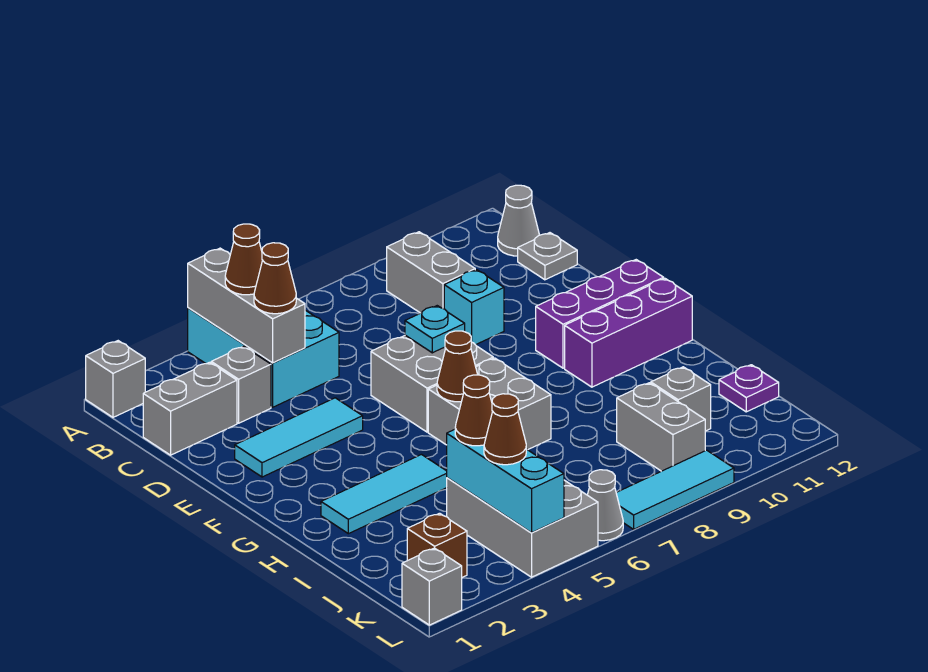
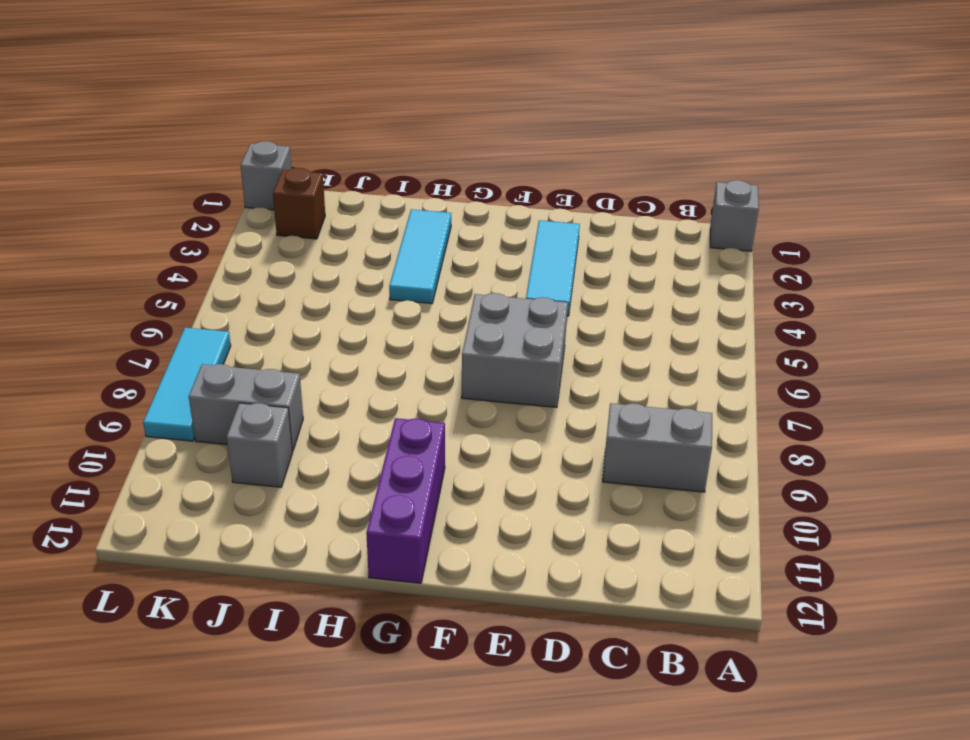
none -> cyan brick A4:C5 level 1
none -> grey cone B12 level 1
none -> grey brick C1:C2 level 1
none -> grey brick C3 level 1

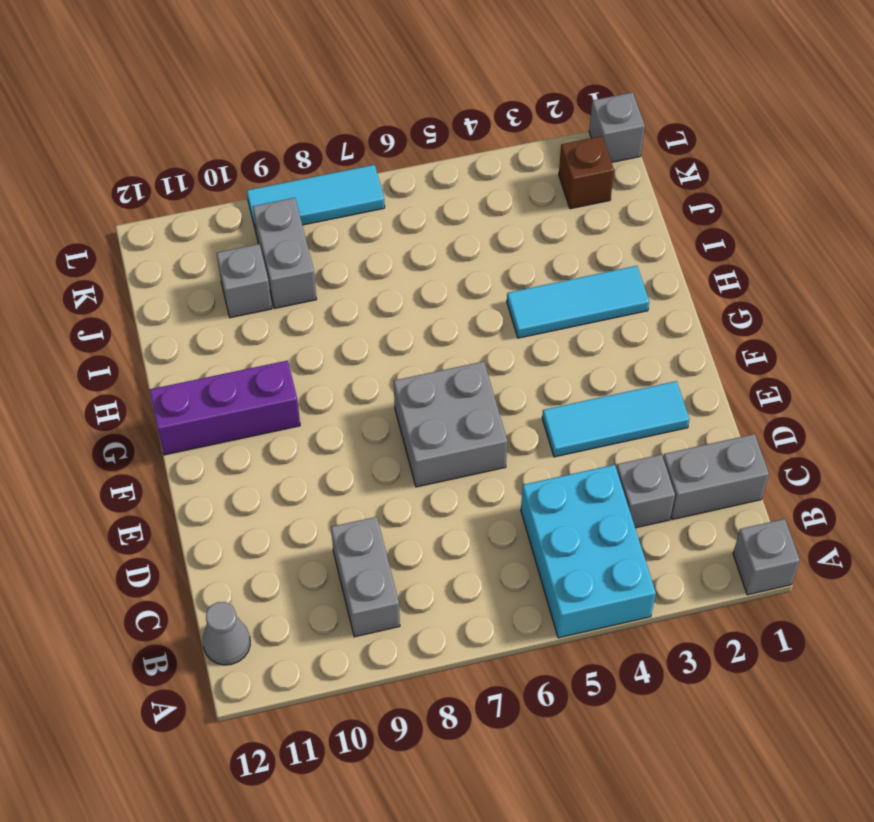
none -> grey plate C12 level 1
none -> cyan brick D9 level 1
none -> purple brick F10:F12 level 1
none -> grey brick G6:H7 level 1

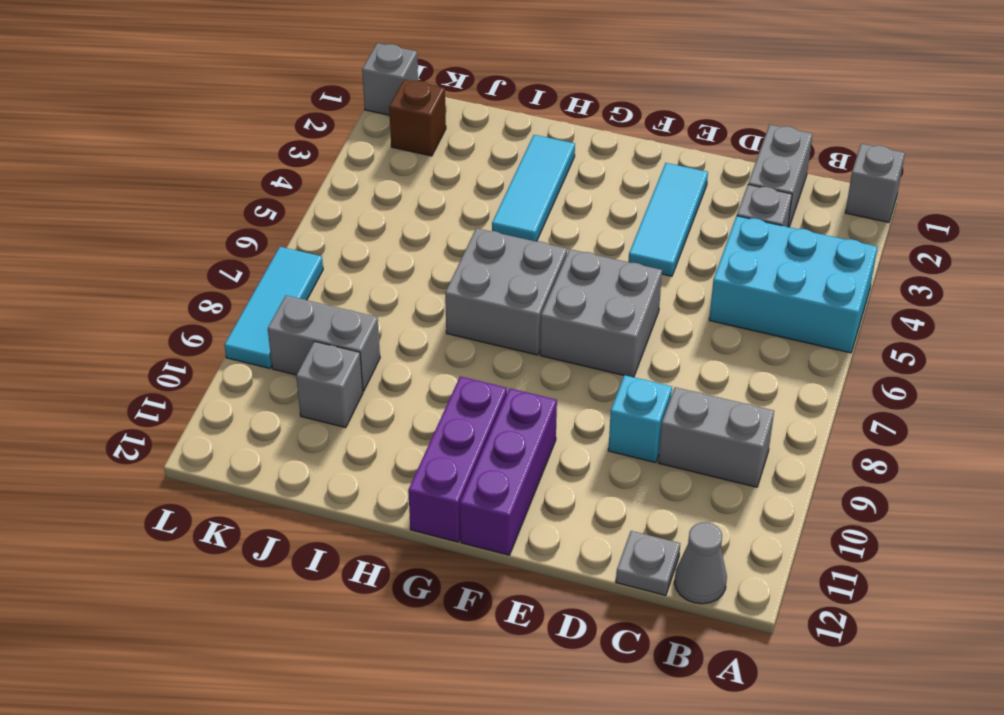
none -> grey brick J4:L5 level 1
none -> purple plate J12 level 1
none -> grey cone L6 level 1
none -> grey brick A4:C4 level 2

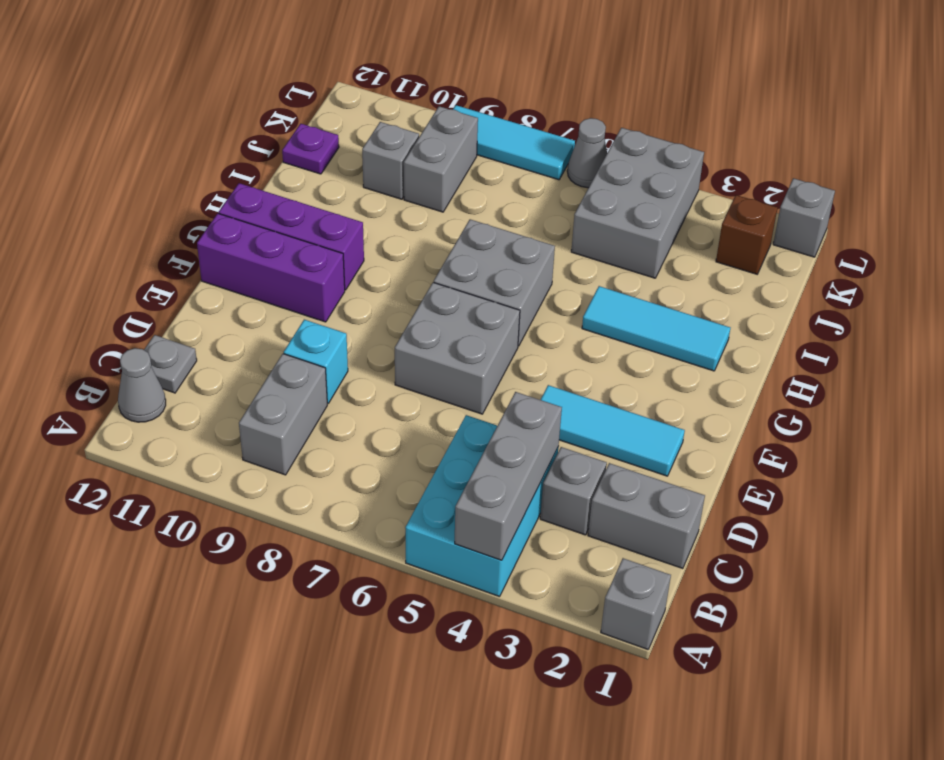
none -> cyan plate E7 level 2
none -> brown cone G6 level 2
none -> cyan brick J4:L4 level 2
none -> brown cone B4 level 3

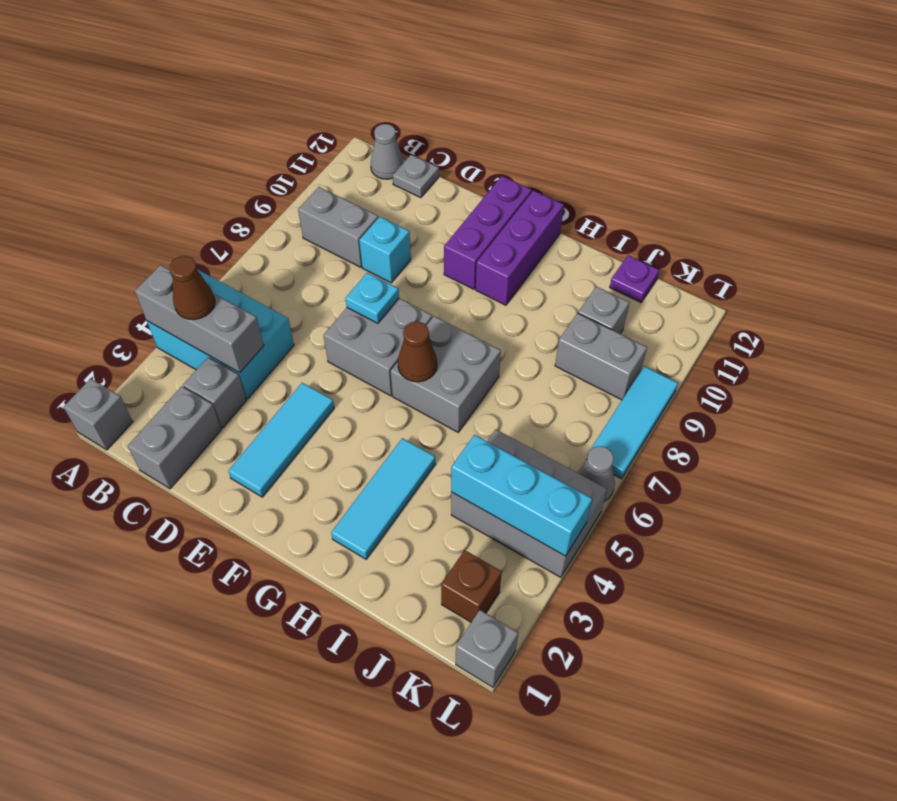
none -> brown cone C4 level 3
none -> brown cone J4 level 3
none -> brown cone K4 level 3

